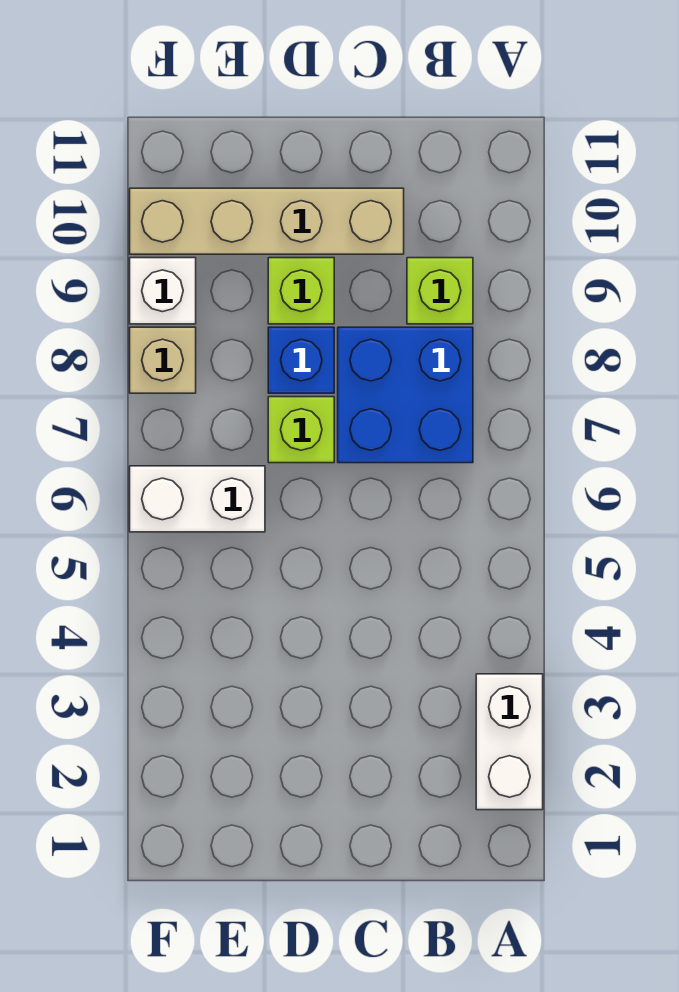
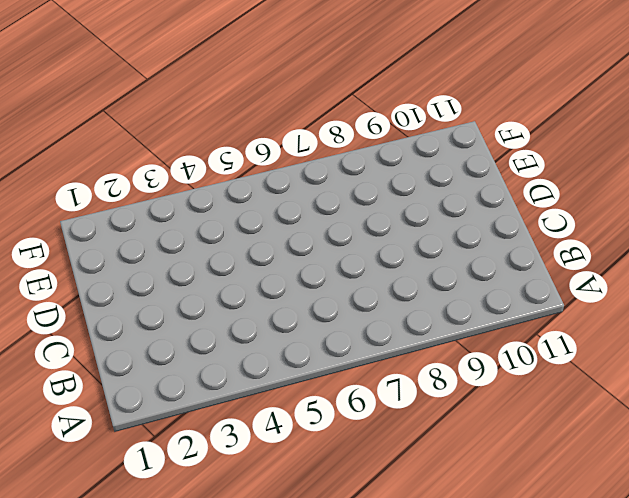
none -> white brick A2:A3 level 1
none -> blue brick B7:C8 level 1

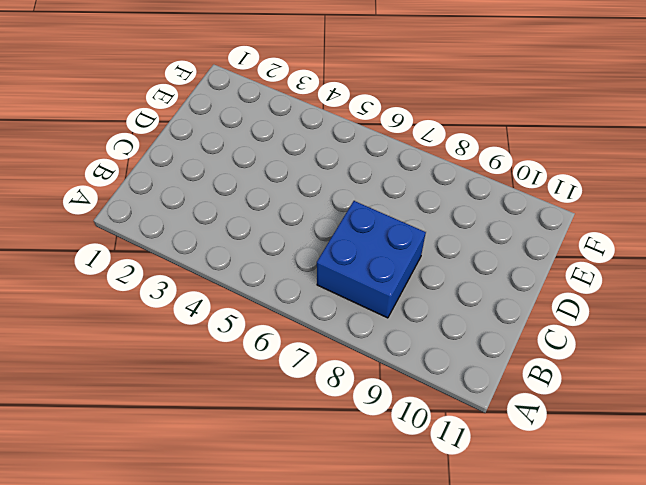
none -> white brick A2:A3 level 1
none -> lime brick B9 level 1

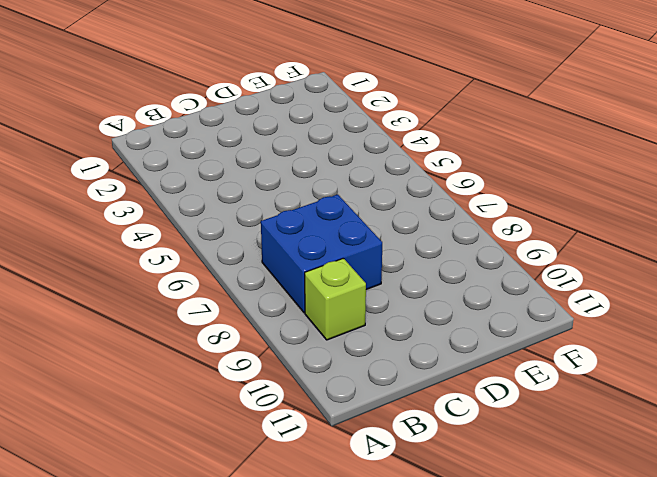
none -> white brick A2:A3 level 1
none -> tan brick C10:F10 level 1

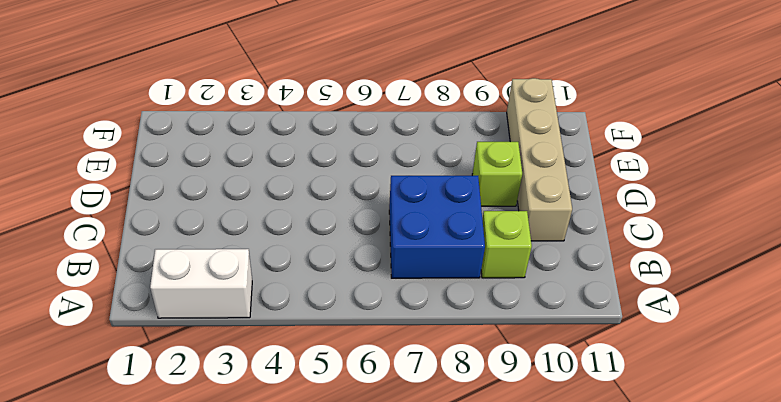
none -> lime brick D7 level 1
none -> blue brick D8 level 1

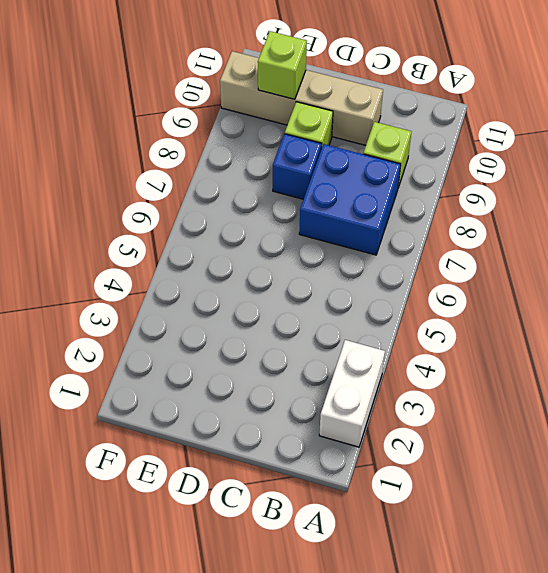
lime brick E10 level 2 -> lime brick D7 level 1
none -> white brick E6:F6 level 1
none -> tan brick F8 level 1

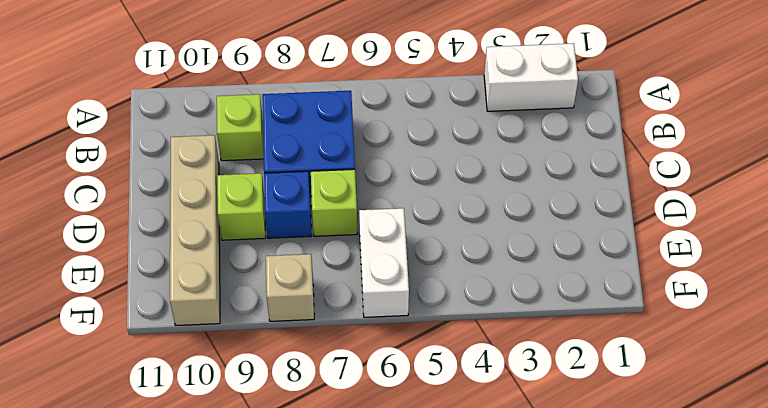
none -> white brick F9 level 1

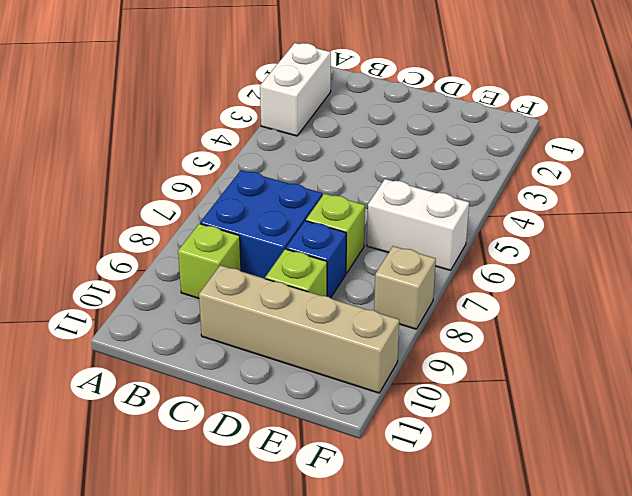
none -> white brick F9 level 1

